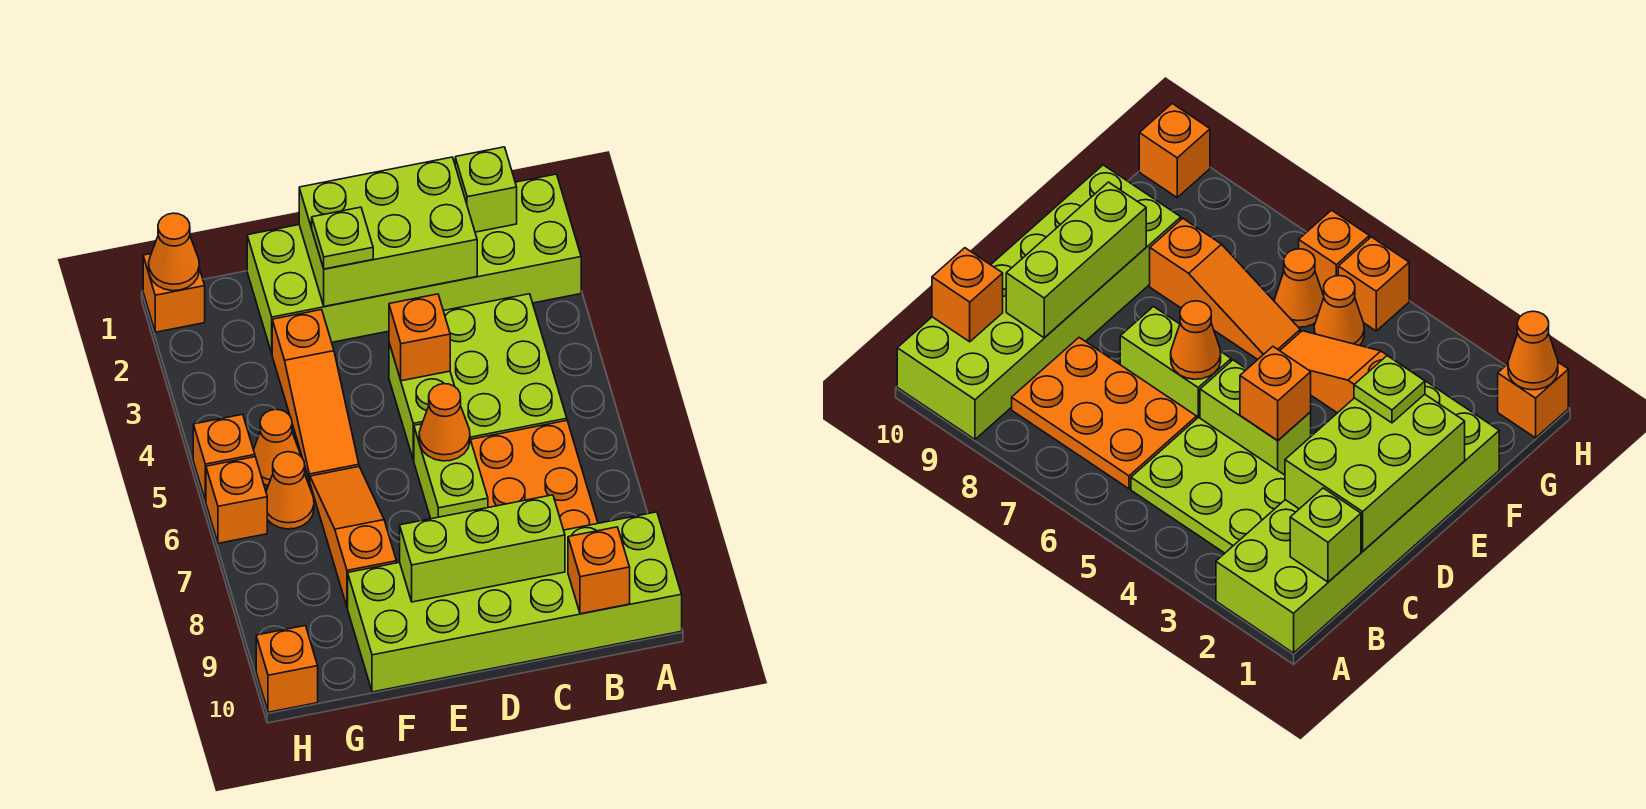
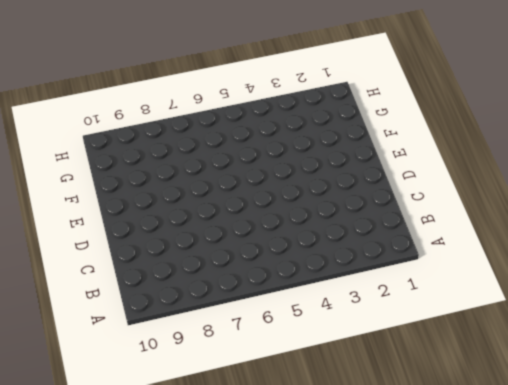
none -> lime brick A1:F2 level 1
none -> lime brick A9:F10 level 1
none -> lime plate B3:C5 level 1

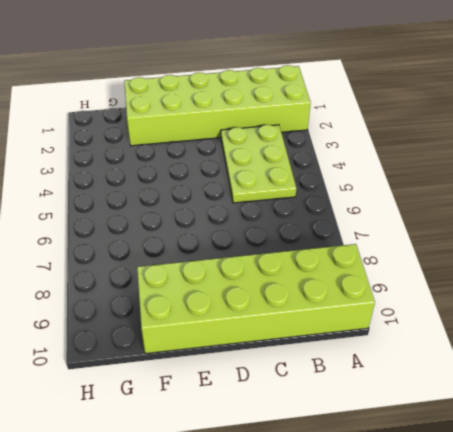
none -> orange plate B6:C8 level 1
none -> lime brick D4:D5 level 1
none -> lime brick D6:D7 level 1

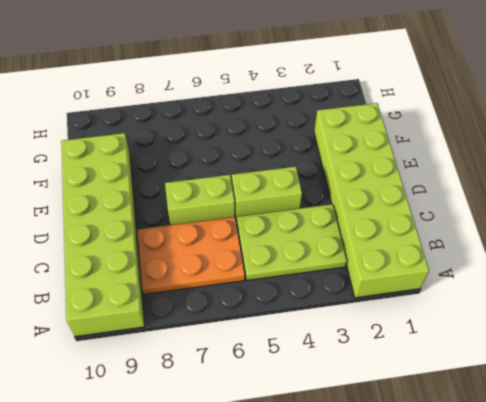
none -> orange slope F3:F5 level 1 top 3
none -> orange slope F6:F8 level 1 top 8
none -> orange cone G5 level 1

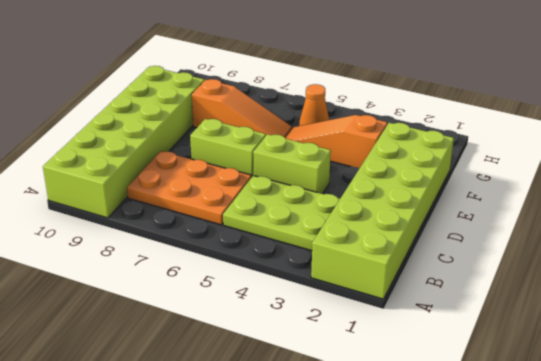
none -> orange cone G6 level 1
none -> orange brick H1 level 1
none -> orange brick H5 level 1

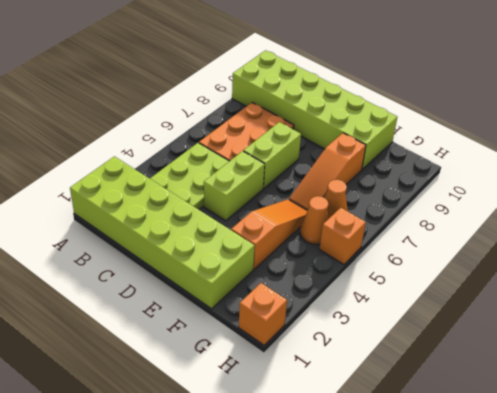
none -> orange brick H6 level 1
none -> orange brick H10 level 1
none -> lime brick B1 level 2

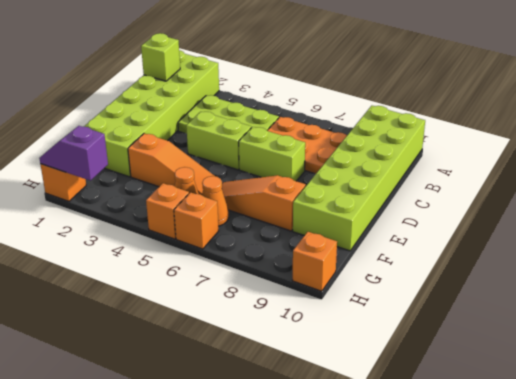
purple slope H1:H2 level 2 top 2 -> orange cone H1 level 2
none -> orange brick B10 level 2
none -> lime brick C1:E2 level 2
none -> lime brick C9:E9 level 2

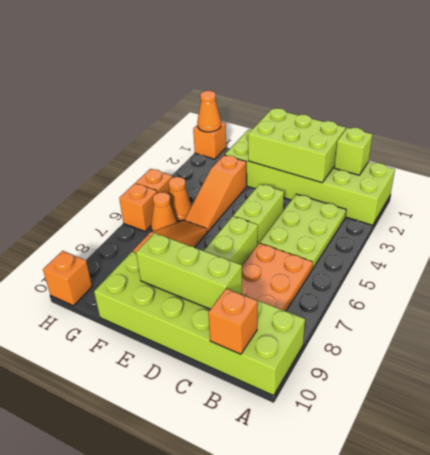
none -> orange brick D4 level 2
none -> orange cone D6 level 2
none -> lime plate E2 level 3

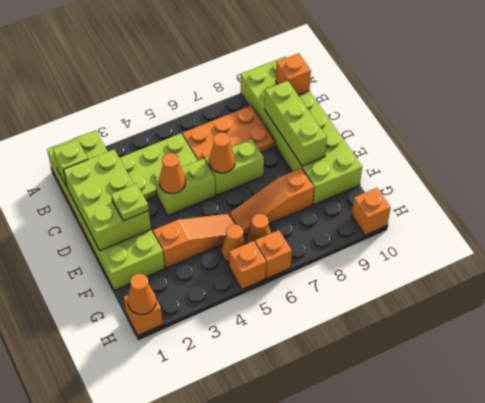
orange cone D4 level 2 -> orange brick D4 level 2

